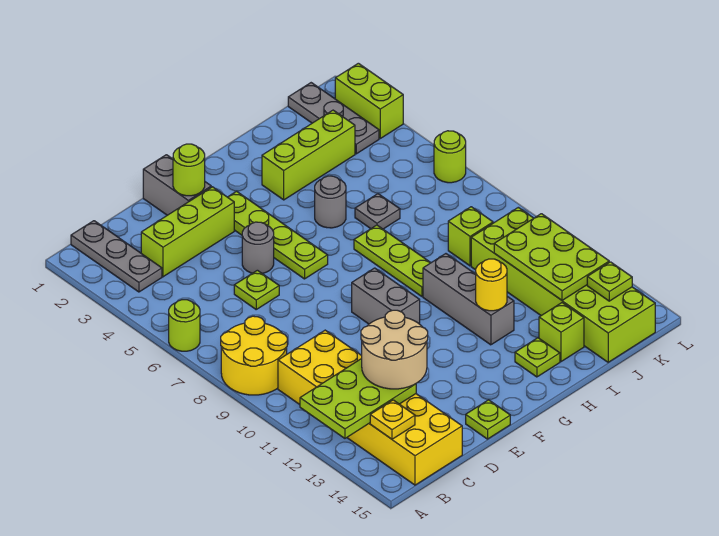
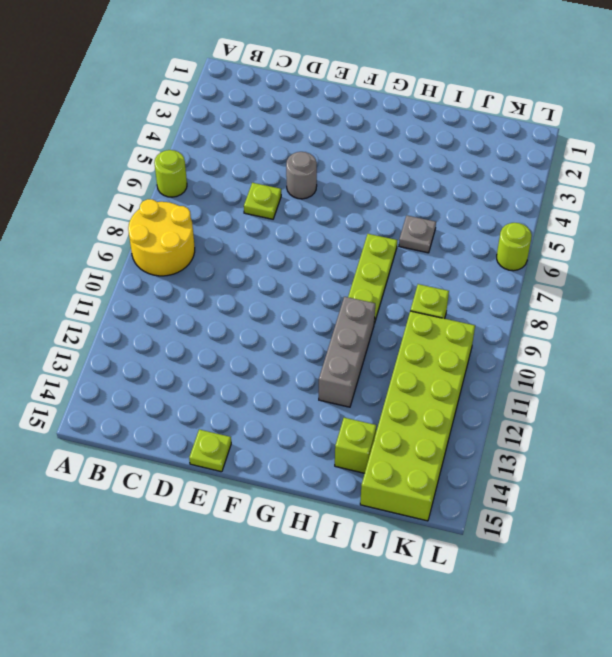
none -> grey plate B1:B3 level 1
none -> yellow brick B10:C15 level 1
none -> lime brick C3:E3 level 1
none -> grey brick E1:E2 level 1

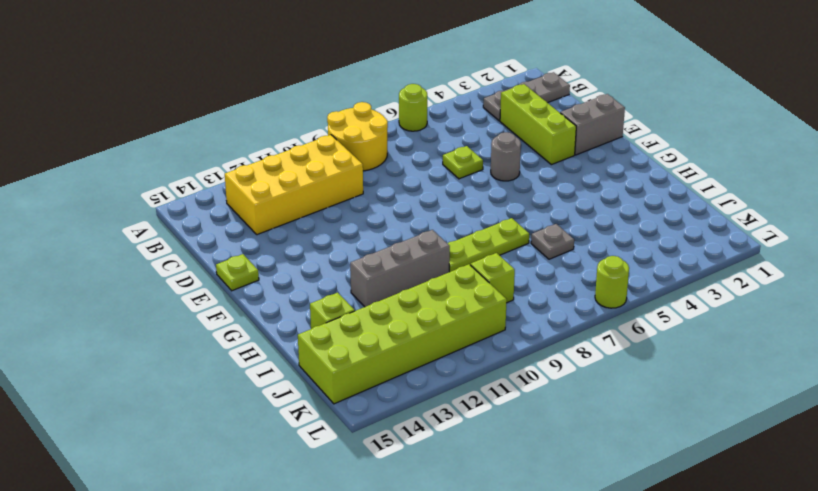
yellow brick B10:C13 level 1 -> yellow brick B10:C15 level 1
none -> lime plate F3:F6 level 1
none -> grey brick F9:F10 level 1
none -> lime brick H3:J3 level 1
none -> grey round brick H5 level 1

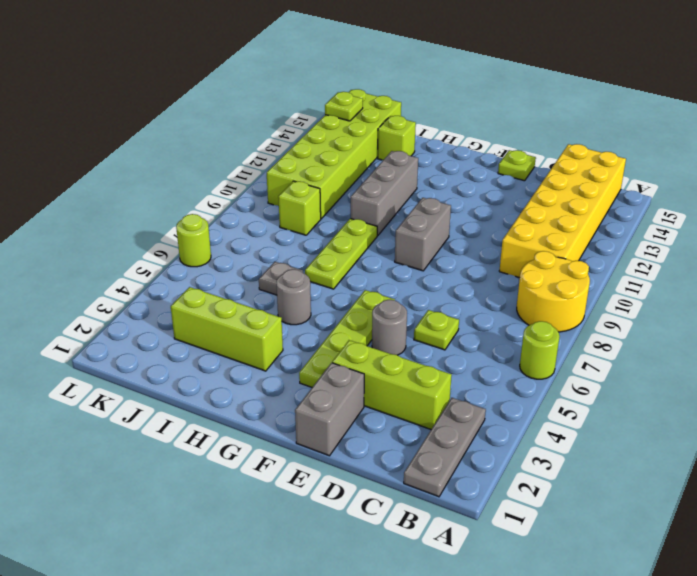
none -> lime plate H14 level 1
none -> grey plate K1:K3 level 1
none -> lime brick L2:L3 level 1
none -> lime plate A12:C13 level 2

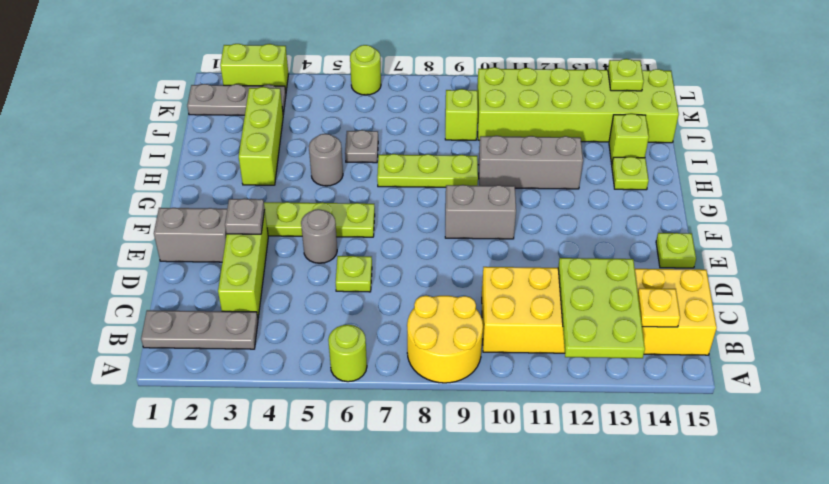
grey plate E3 level 2 -> none
none -> lime round brick E2 level 2
none -> yellow round brick H12 level 2
none -> lime plate J11:K13 level 2
none -> tan round brick C12:D13 level 3

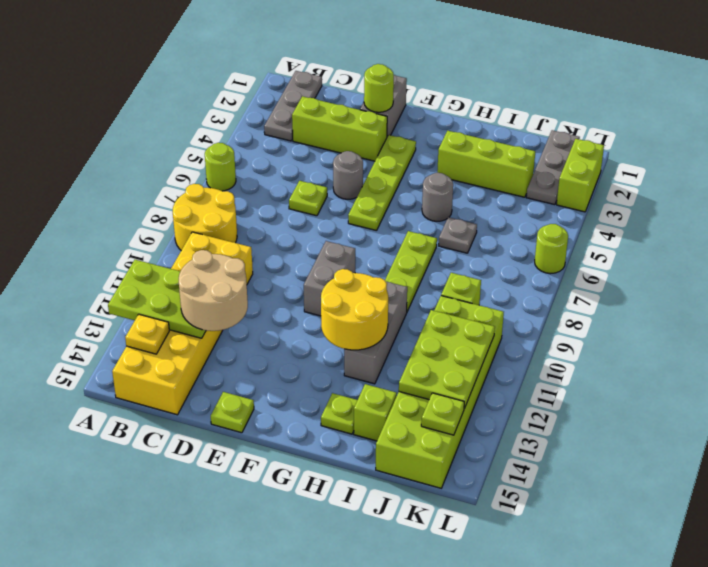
yellow round brick G11:H12 level 2 -> yellow round brick H12 level 2

